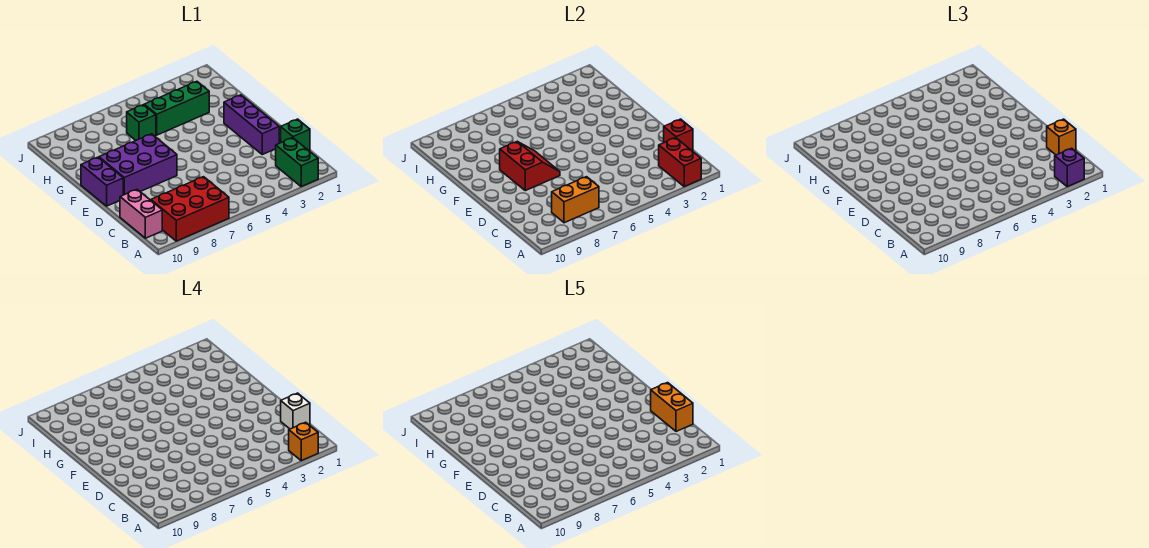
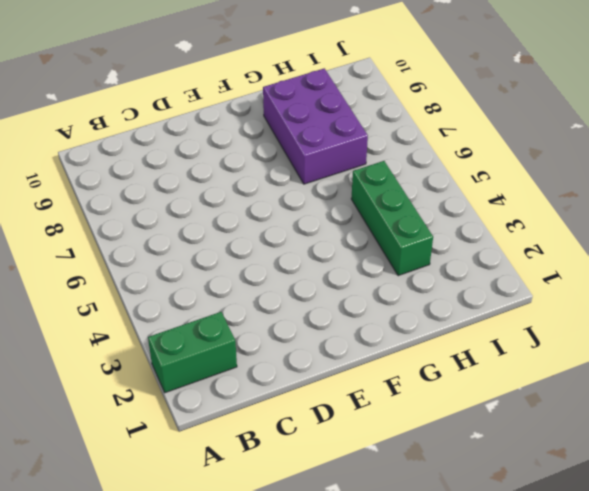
purple brick G7:H9 level 1 -> purple brick E7:F9 level 1
none -> red brick A7:B9 level 1
none -> pink brick B10:C10 level 1
none -> green brick C1 level 1

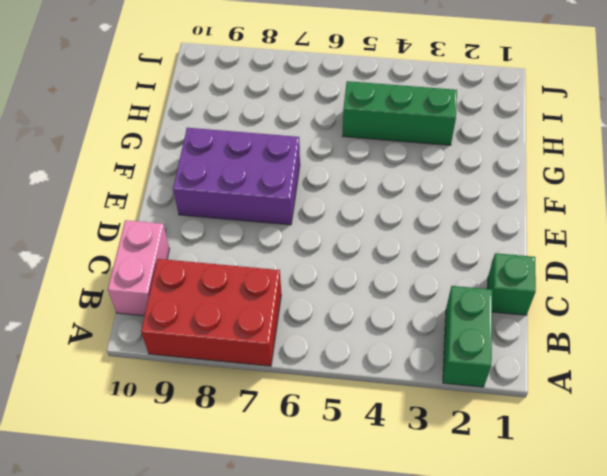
none -> purple brick D2:F2 level 1
none -> purple brick E10:F10 level 1
none -> green brick H6 level 1

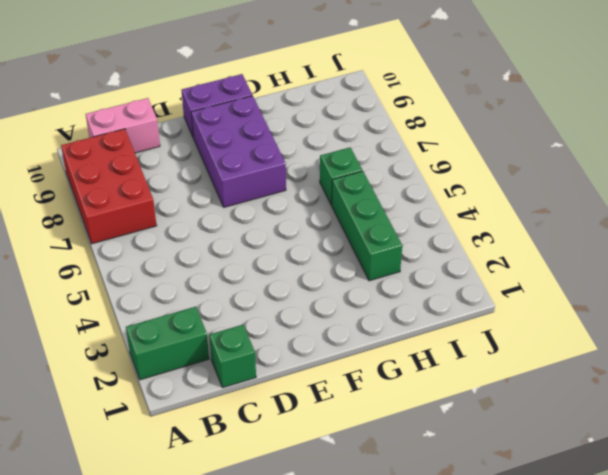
none -> purple brick D2:F2 level 1
none -> red brick A2:B2 level 2
none -> orange brick B7:B8 level 2

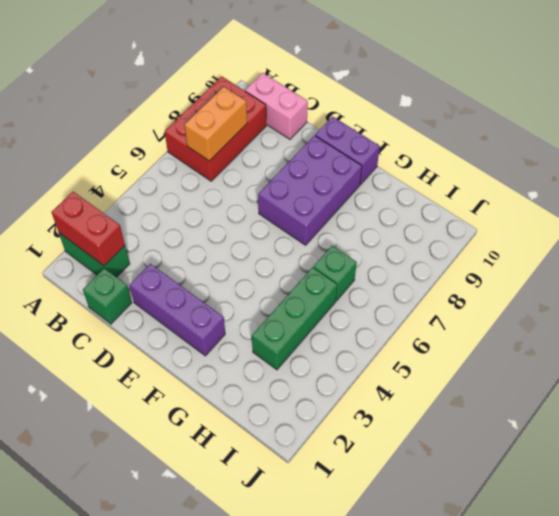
none -> red brick C1 level 2
none -> red slope E7:F8 level 2 top 8
none -> purple brick A2 level 3

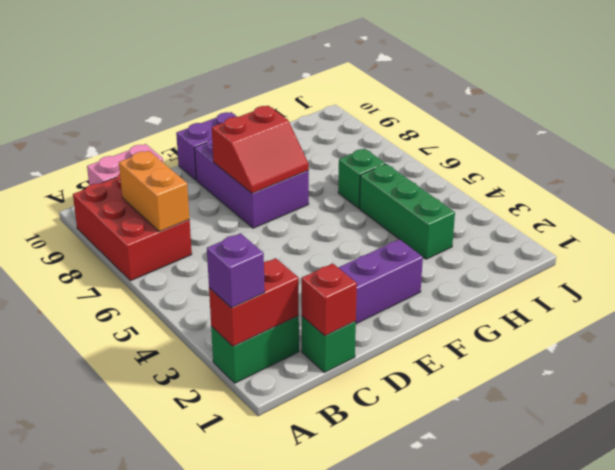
none -> orange brick C1 level 3
none -> orange brick A2 level 4
none -> white brick C1 level 4

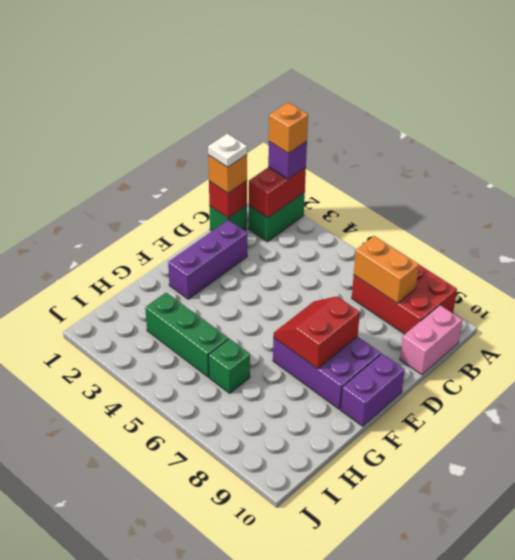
white plate C1 level 4 -> white brick C1 level 4
none -> orange brick C1:D1 level 5

